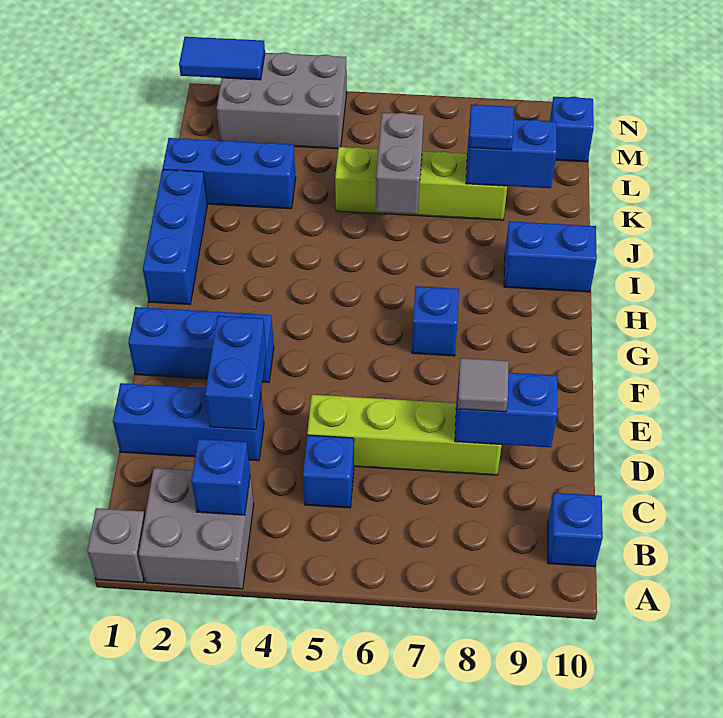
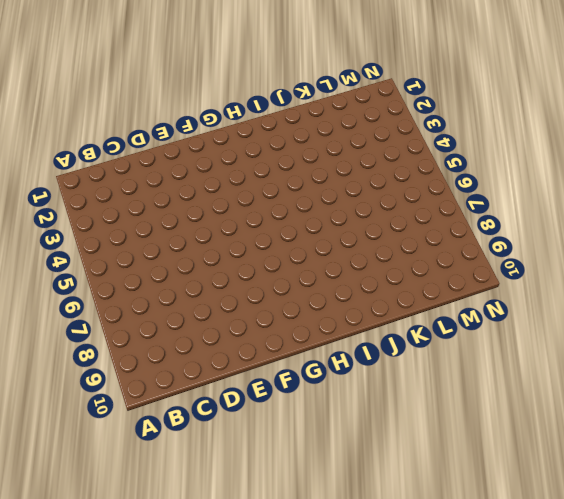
none -> grey brick A1 level 1
none -> grey brick A2:B3 level 1
none -> blue brick B10 level 1

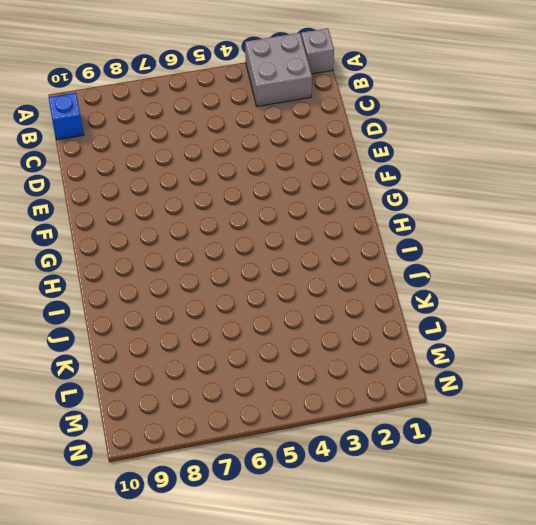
none -> blue brick C5 level 1
none -> blue brick D1:D3 level 1
none -> lime brick D5:D8 level 1

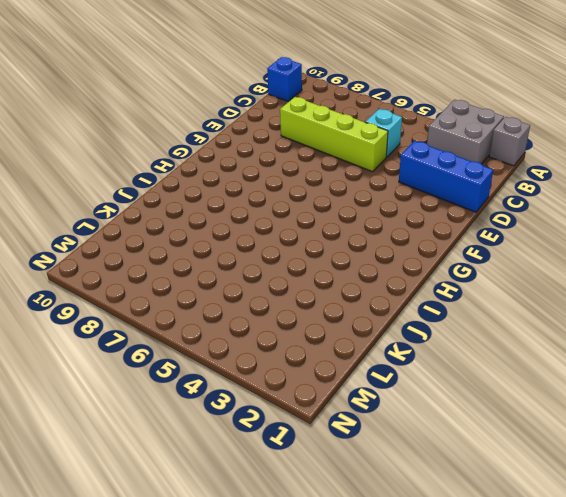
cyan brick C5 level 1 -> blue brick C5 level 1
none -> blue brick F1:F3 level 1
none -> blue brick G7 level 1
none -> blue brick H1:J1 level 1

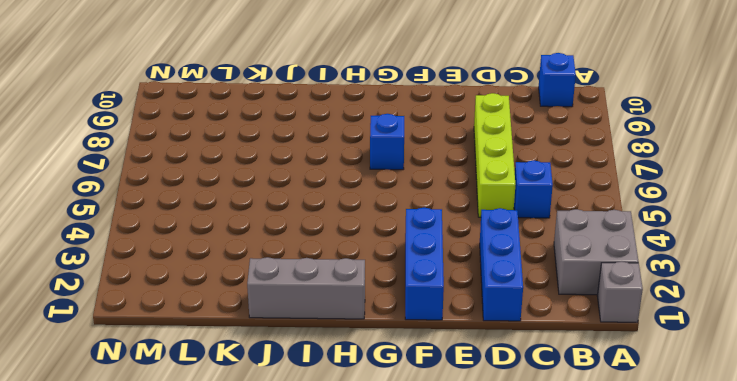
grey brick H1:J1 level 1 -> blue brick H1:J1 level 1
none -> blue brick I9:I10 level 1
none -> blue brick K1:K3 level 1
none -> lime brick K5:K8 level 1

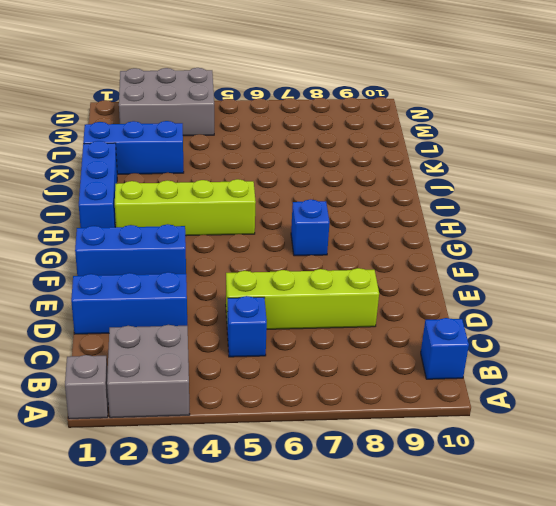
lime brick H2:H5 level 1 -> lime brick K5:K8 level 1
none -> blue brick I9:I10 level 1
none -> blue brick M10 level 1
none -> blue brick B3 level 2

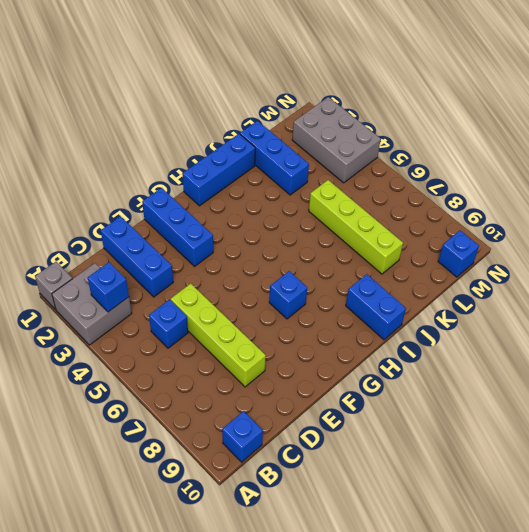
none -> blue brick D3:E3 level 2
none -> blue brick D8:D9 level 2
none -> grey brick J6:K6 level 2

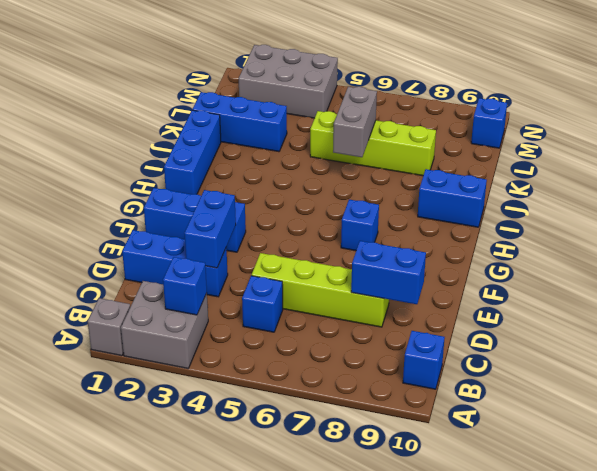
none -> blue brick K8:K9 level 2
none -> blue tile N1:N2 level 2
none -> grey tile D8 level 3

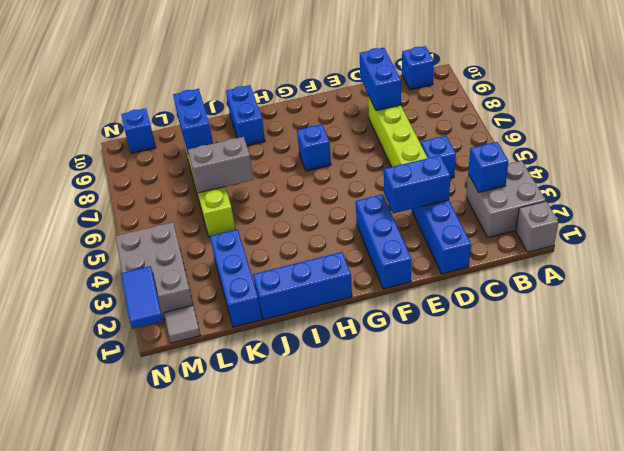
grey tile M1 level 1 -> grey tile D8 level 3
none -> blue tile K8 level 3

